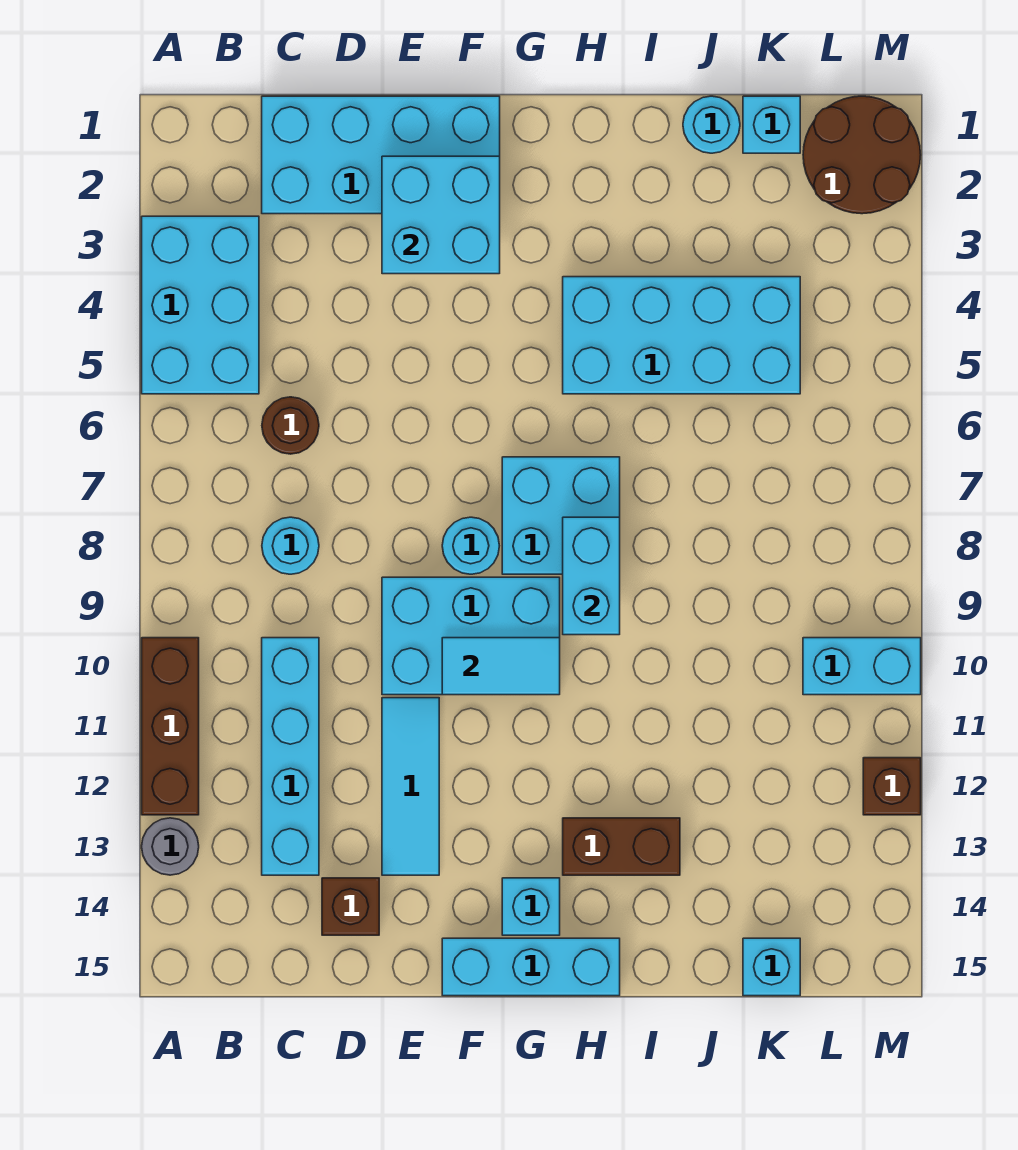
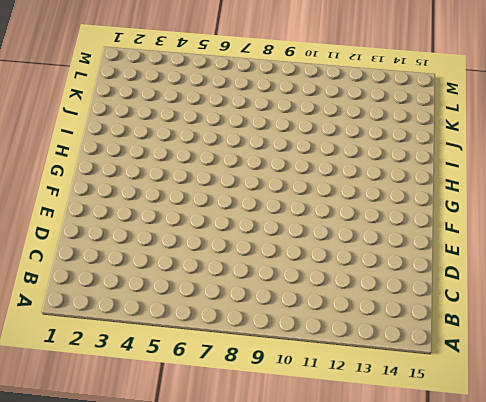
none -> cyan brick A3:B5 level 1
none -> brown brick A10:A12 level 1
none -> grey round brick A13 level 1

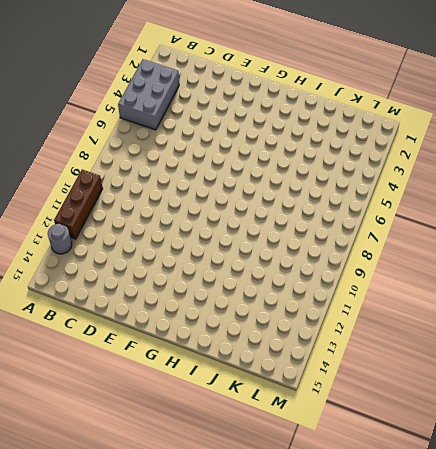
grey brick A3:B5 level 1 -> cyan brick A3:B5 level 1
none -> cyan brick C1:F2 level 1
none -> brown round brick C6 level 1
none -> cyan round brick C8 level 1

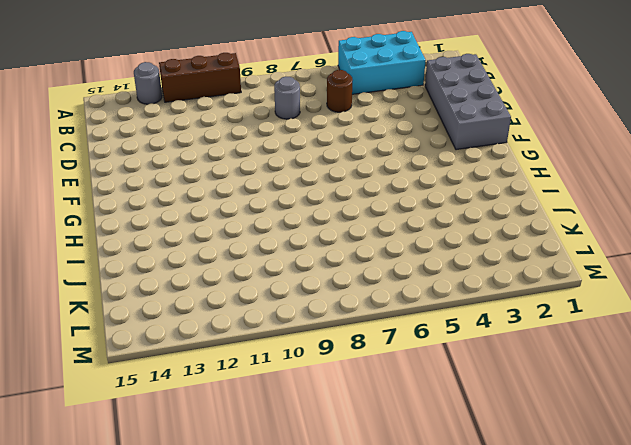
grey brick C1:F2 level 1 -> cyan brick C1:F2 level 1
grey round brick C8 level 1 -> cyan round brick C8 level 1
none -> cyan brick C10:C13 level 1
none -> brown brick D14 level 1
none -> cyan brick E9:G10 level 1

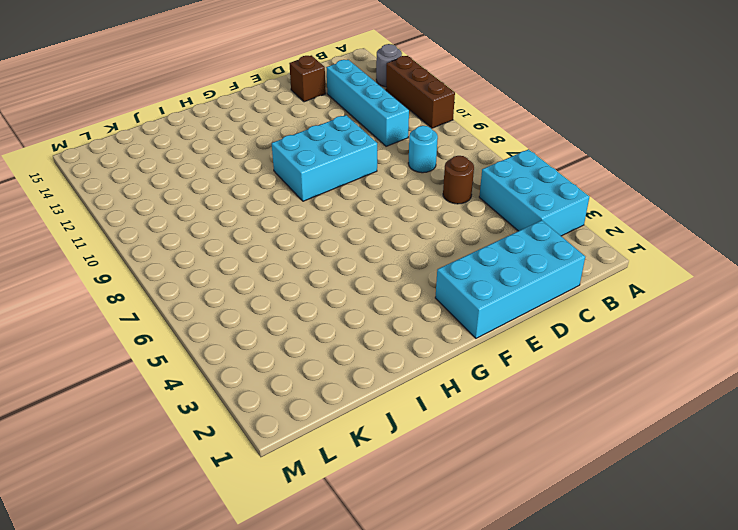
none -> cyan tile E11:E13 level 1
none -> cyan round brick F8 level 1
none -> cyan brick F15:H15 level 1

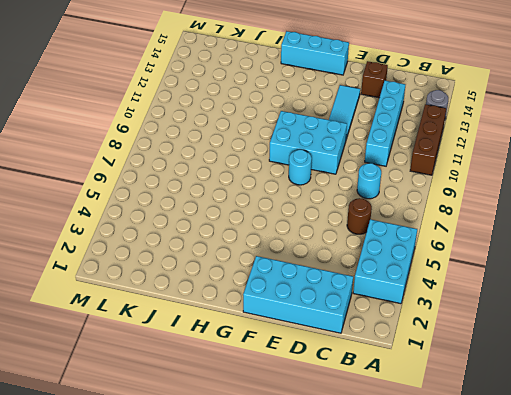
none -> cyan brick G7:H8 level 1
none -> cyan brick G14 level 1
none -> cyan brick H4:K5 level 1

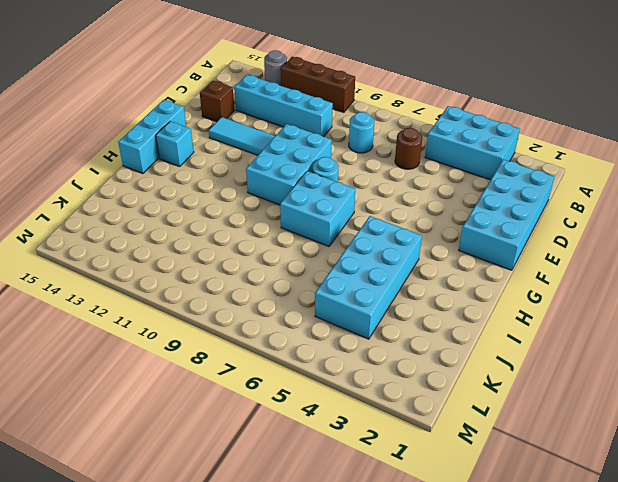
none -> brown brick H13:I13 level 1
none -> cyan round brick J1 level 1
none -> cyan brick K1 level 1

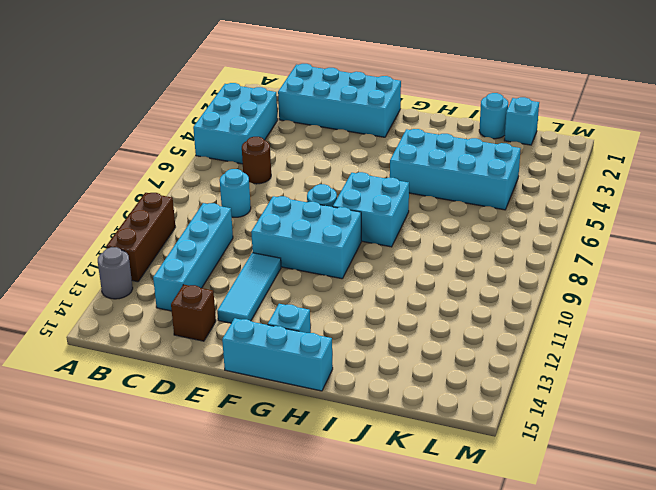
none -> brown brick H13:I13 level 1
none -> cyan brick K15 level 1
none -> brown round brick L1:M2 level 1

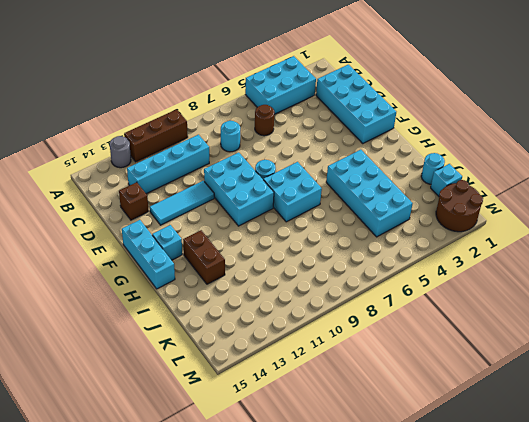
none -> cyan brick K15 level 1
none -> cyan brick L10:M10 level 1
none -> brown brick M12 level 1

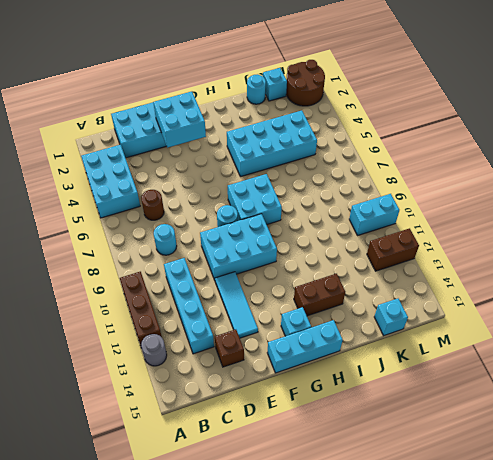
brown brick L12:M12 level 1 -> brown brick M12 level 1
none -> cyan tile F10:G10 level 2
none -> cyan brick H8:H9 level 2

